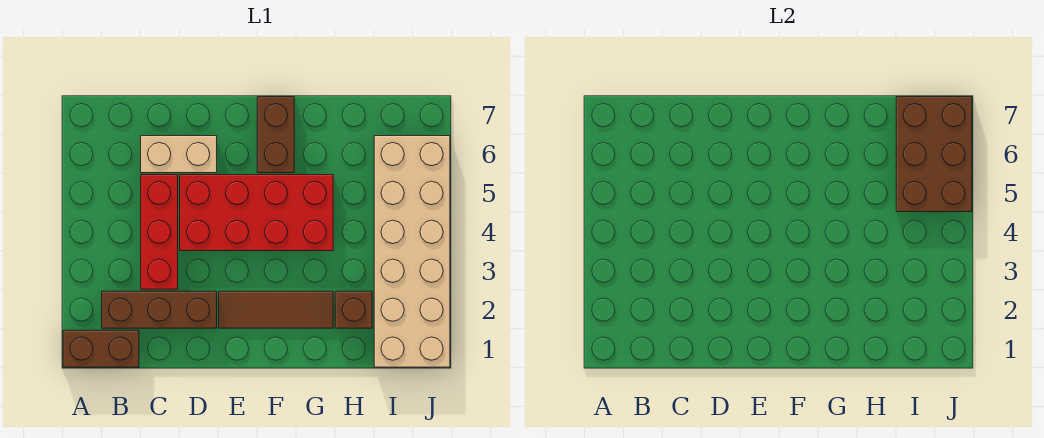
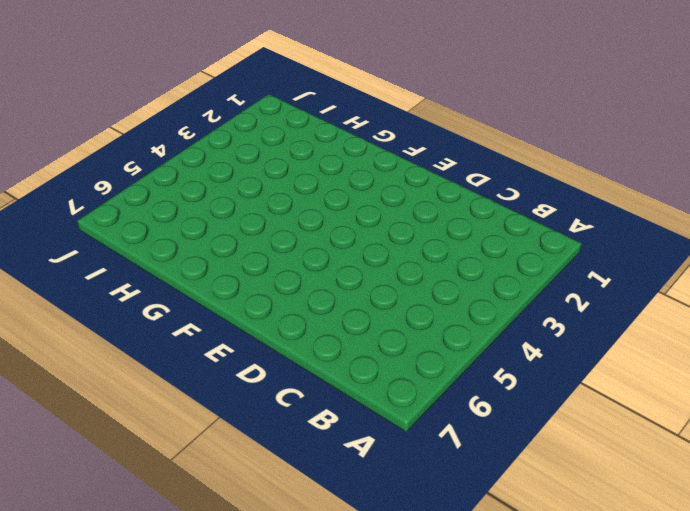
none -> brown brick A1:B1 level 1
none -> brown brick B2:D2 level 1

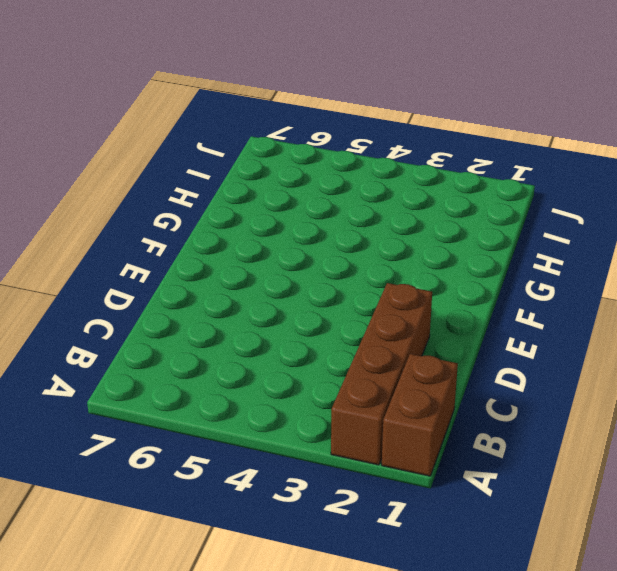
brown brick A2:D2 level 1 -> brown brick B2:D2 level 1
none -> red brick C3:C5 level 1
none -> tan brick C6:D6 level 1

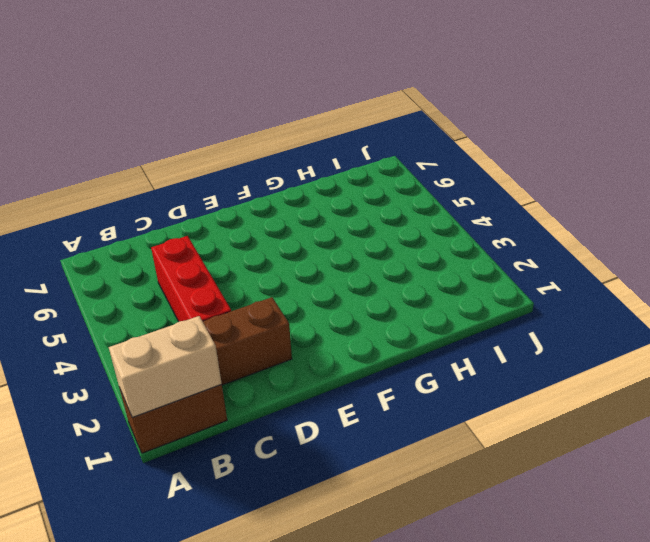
tan brick A1:B1 level 2 -> tan brick C6:D6 level 1
none -> red brick D4:G5 level 1
none -> brown tile E2:G2 level 1

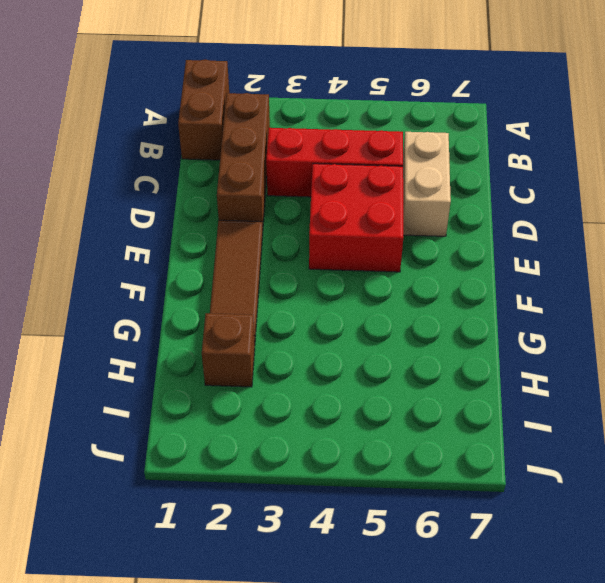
red brick D4:E5 level 1 -> red brick D4:G5 level 1
none -> brown brick F6:F7 level 1
none -> tan brick I1:J6 level 1

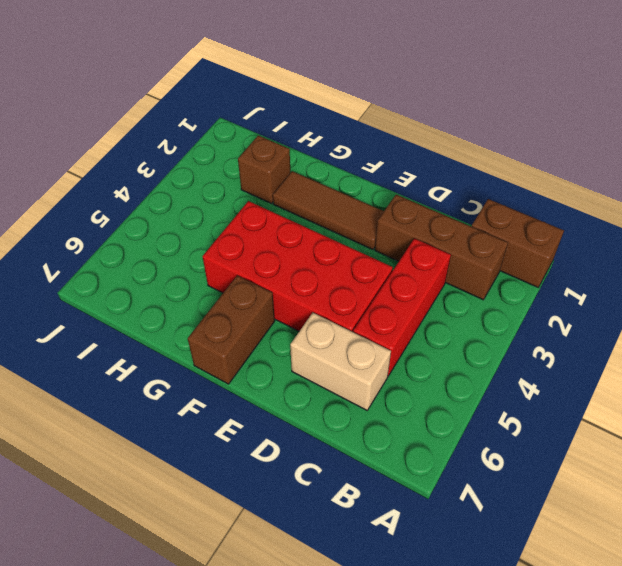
none -> tan brick I1:J6 level 1
none -> brown brick I5:J7 level 2

